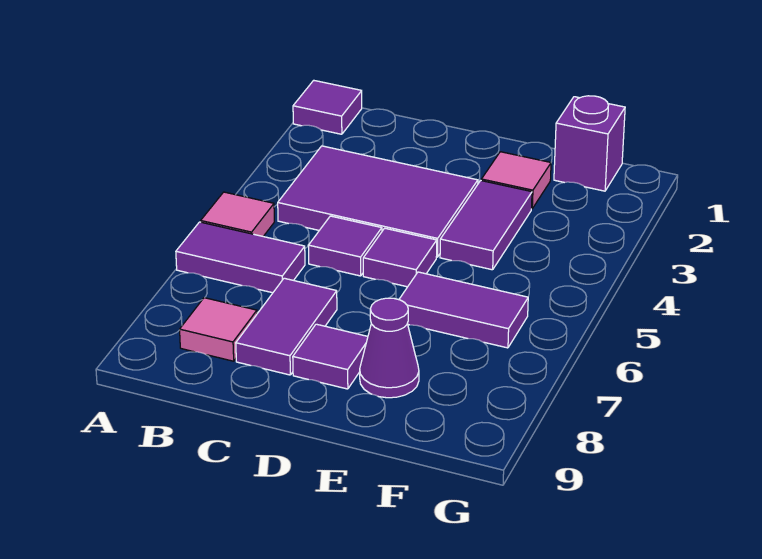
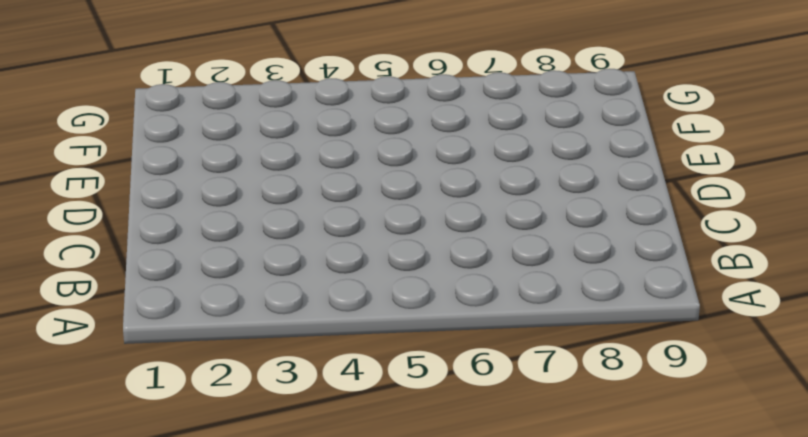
none -> purple tile A1 level 1
none -> pink tile A5 level 1
none -> purple tile A6:B6 level 1

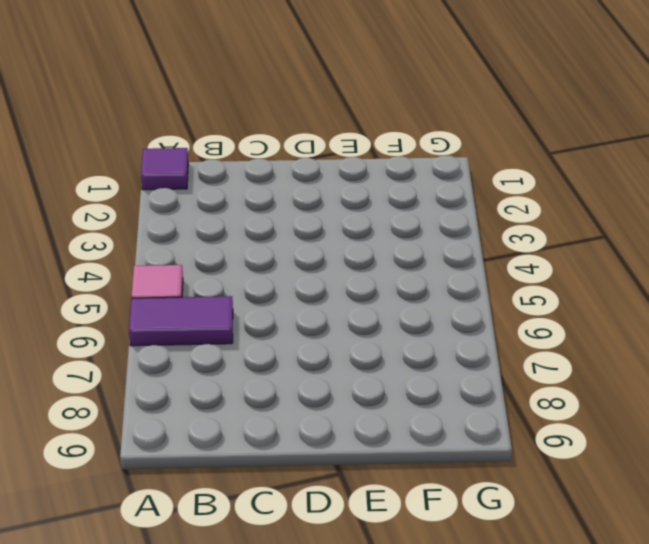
none -> purple tile B3:D4 level 1
none -> pink tile B8 level 1
none -> purple tile C5 level 1

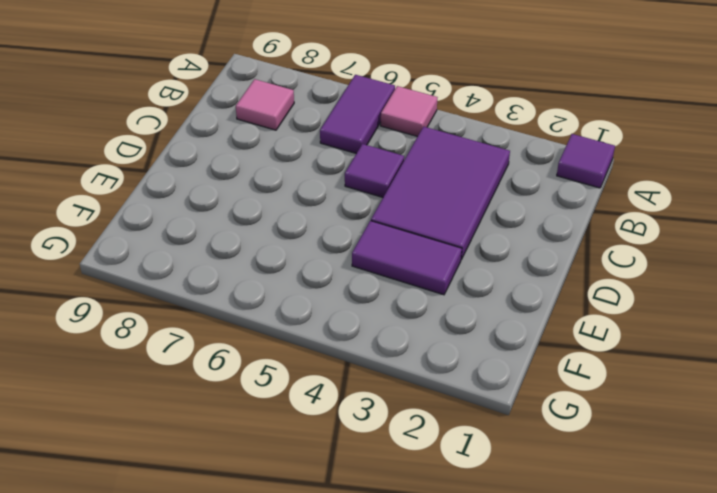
none -> purple tile C7:C8 level 1
none -> purple tile D5 level 1
none -> purple tile D8 level 1

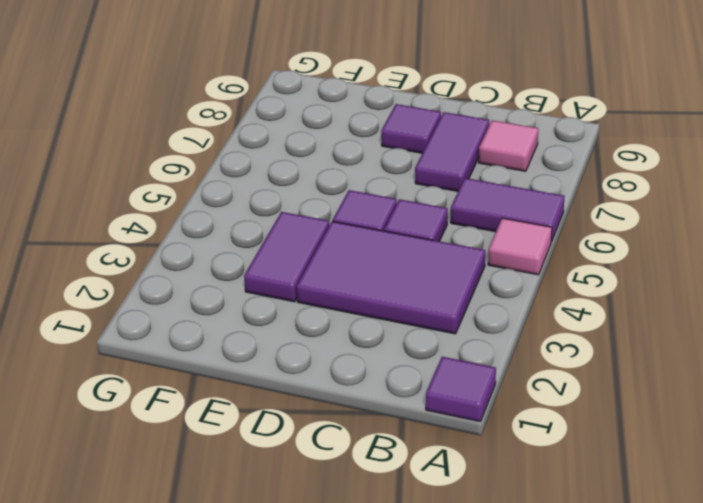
none -> pink tile E2 level 1
none -> purple tile E6:F6 level 1
none -> purple cone E8 level 1

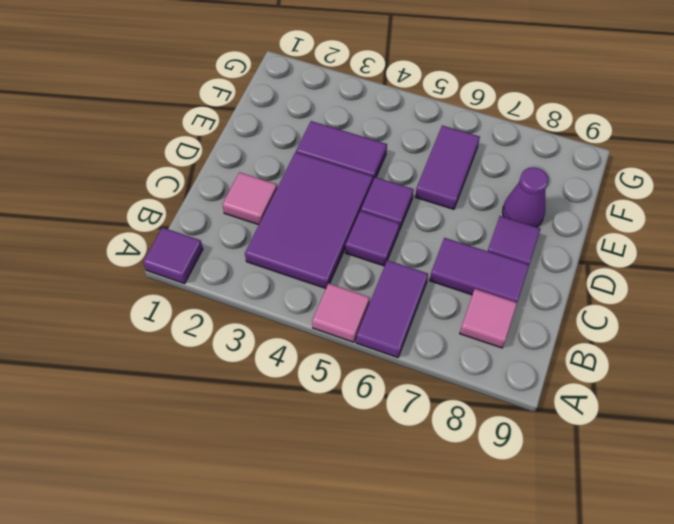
pink tile C2 level 1 -> pink tile E2 level 1
none -> purple brick F1 level 1

